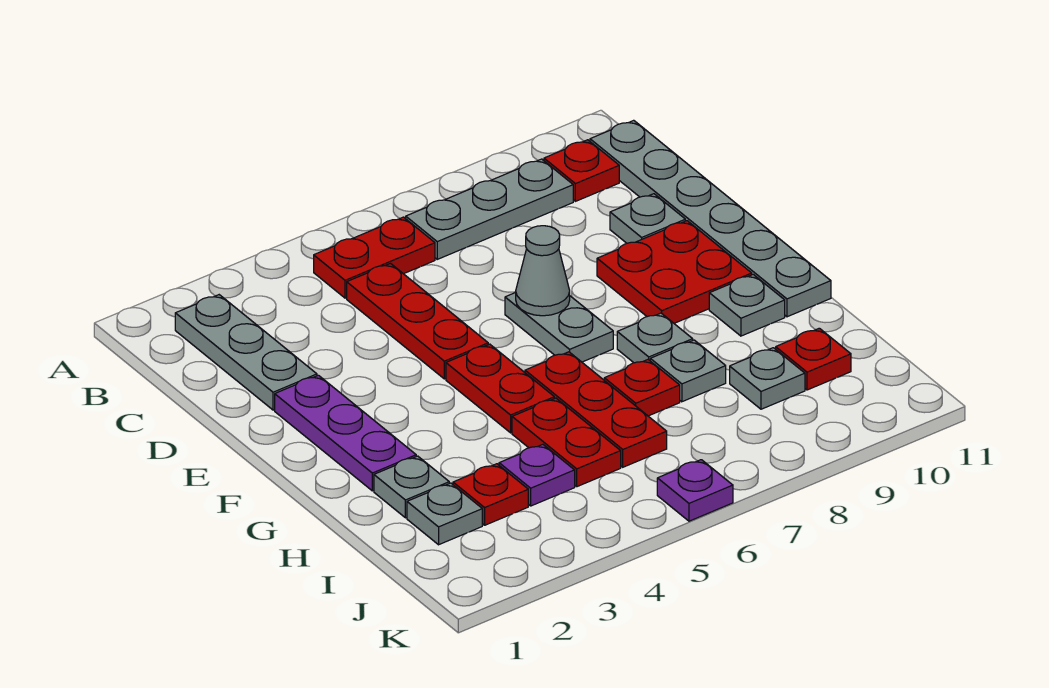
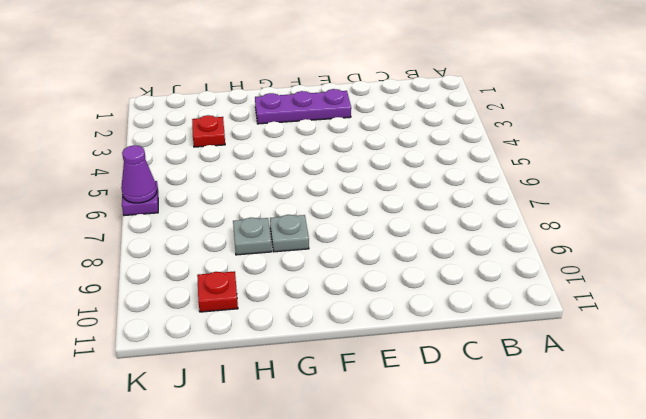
purple cone K6 level 2 -> none
none -> grey plate B2:D2 level 1
none -> red plate B5:B6 level 1
none -> grey plate B7:B9 level 1

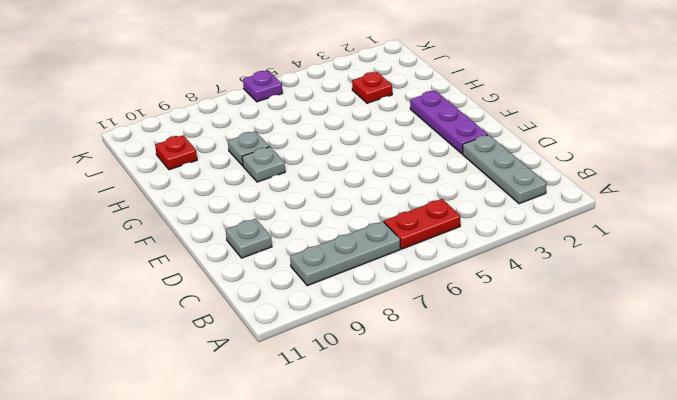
none -> red plate B10 level 1
none -> grey plate B11:G11 level 1
none -> red plate C5:E5 level 1

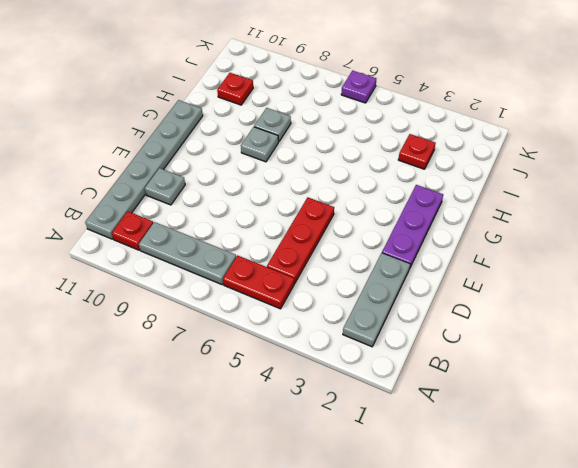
none -> grey plate E7:F7 level 1
none -> red plate E9:F10 level 1
none -> red plate F5:G5 level 1

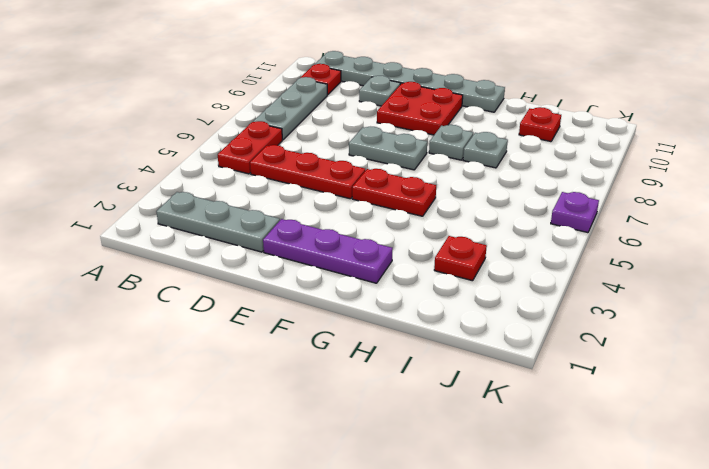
none -> red plate G6:I6 level 1
none -> grey plate G10 level 1
none -> grey plate H2 level 1

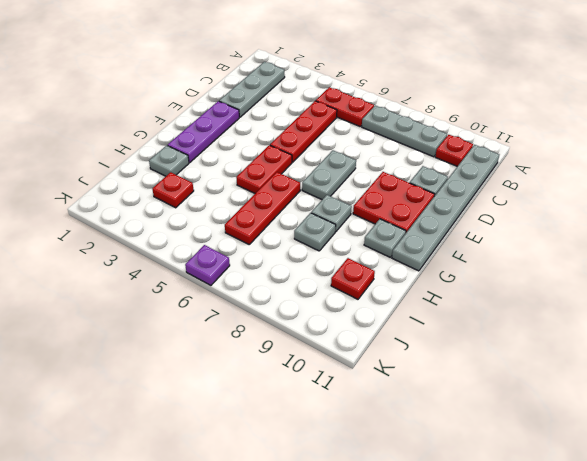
none -> red plate H5:I5 level 1
none -> red plate H7 level 1
none -> grey plate I2 level 1

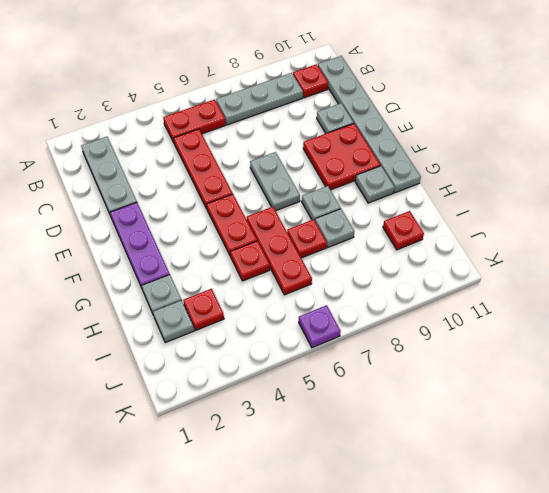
red plate H5 level 1 -> red plate H5:I5 level 1
none -> purple plate I4 level 1
none -> grey plate I9 level 1
none -> grey cone E7 level 2

